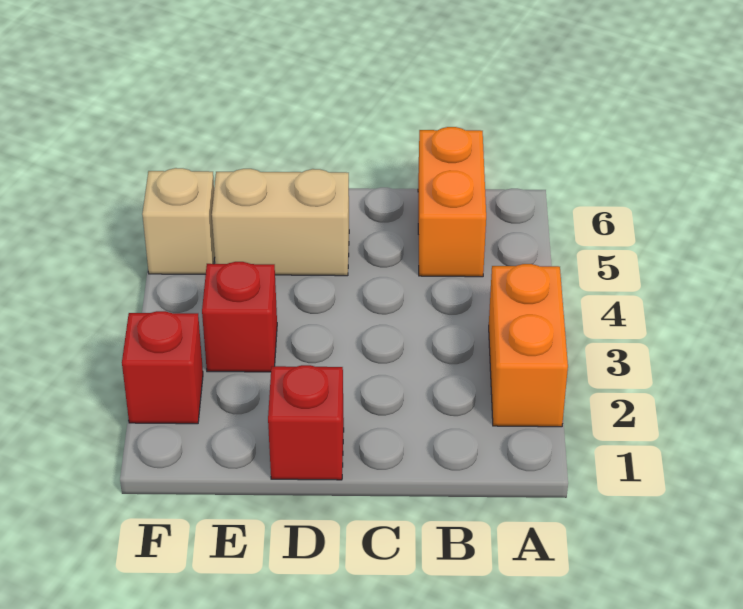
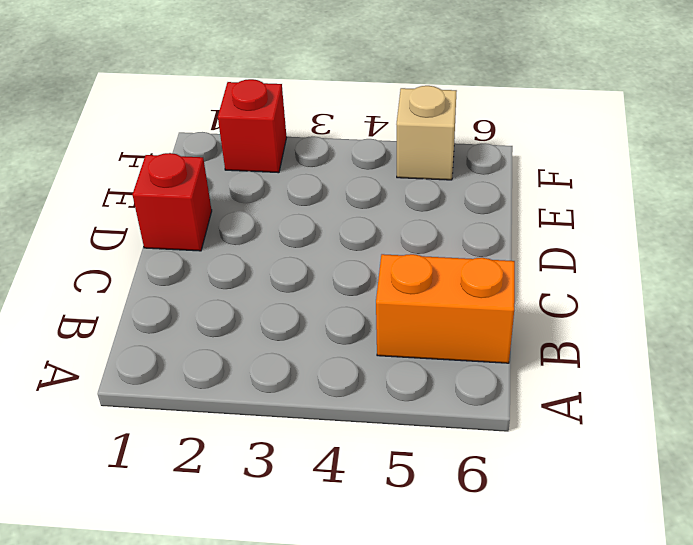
none -> orange brick A2:A3 level 1
none -> tan brick D5:E5 level 1

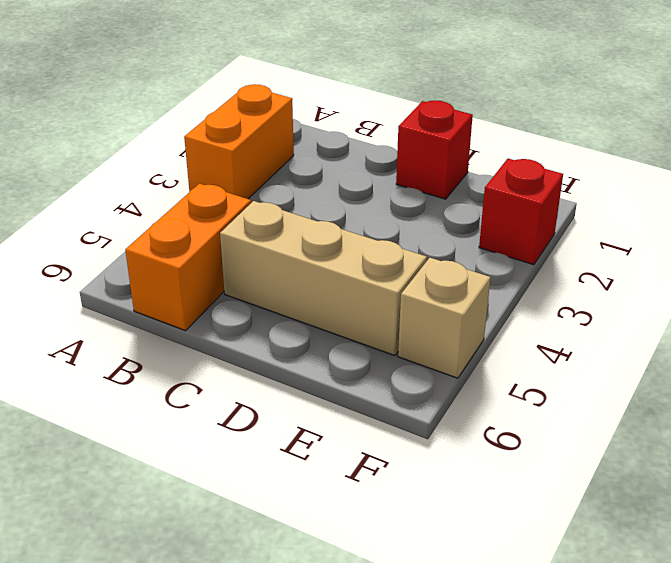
tan brick C5:E5 level 1 -> tan brick D5:E5 level 1
none -> red brick E3 level 1

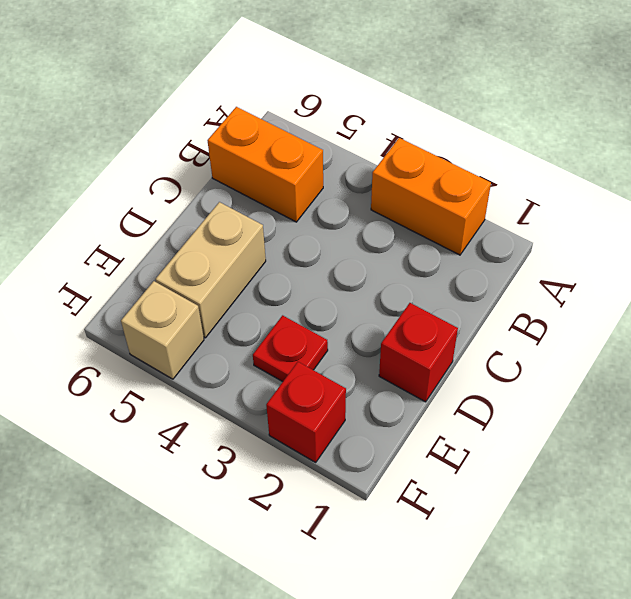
red plate E3 level 1 -> red brick E3 level 1

